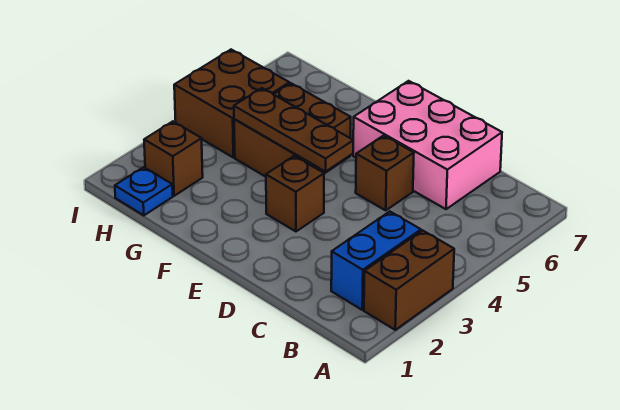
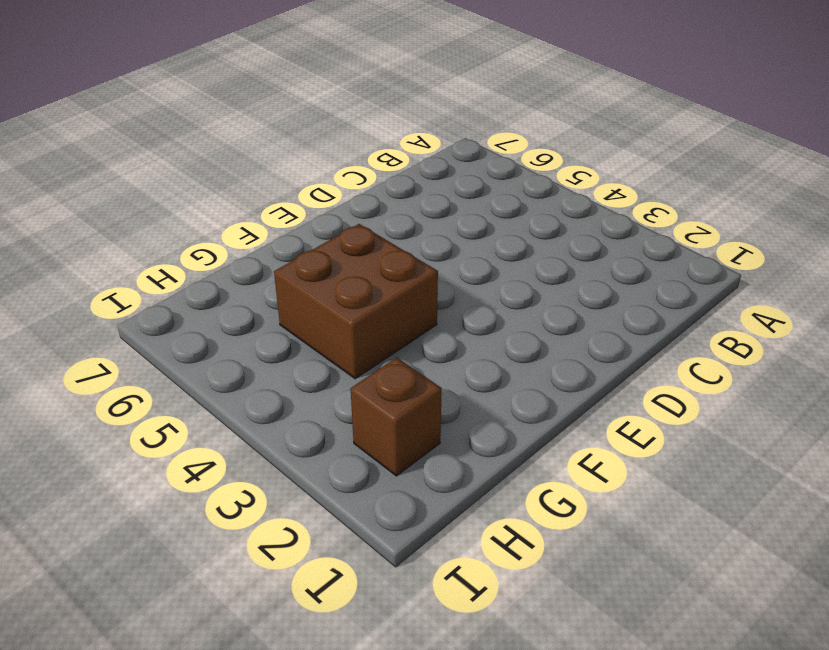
none -> brown brick A2:A3 level 1
none -> blue brick B2:B3 level 1

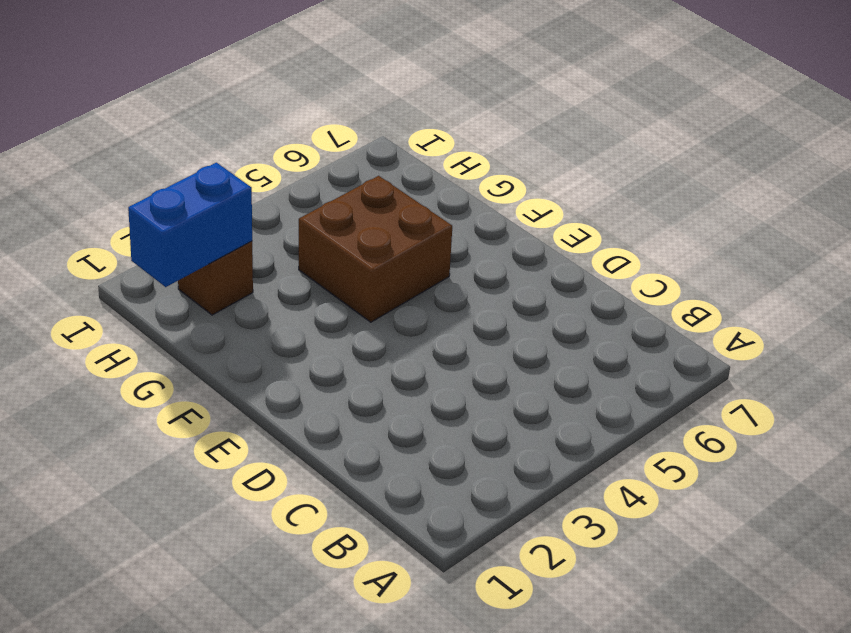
blue brick H1:H2 level 2 -> blue brick B2:B3 level 1
none -> brown brick A2:A3 level 1
none -> pink brick C6:E7 level 1

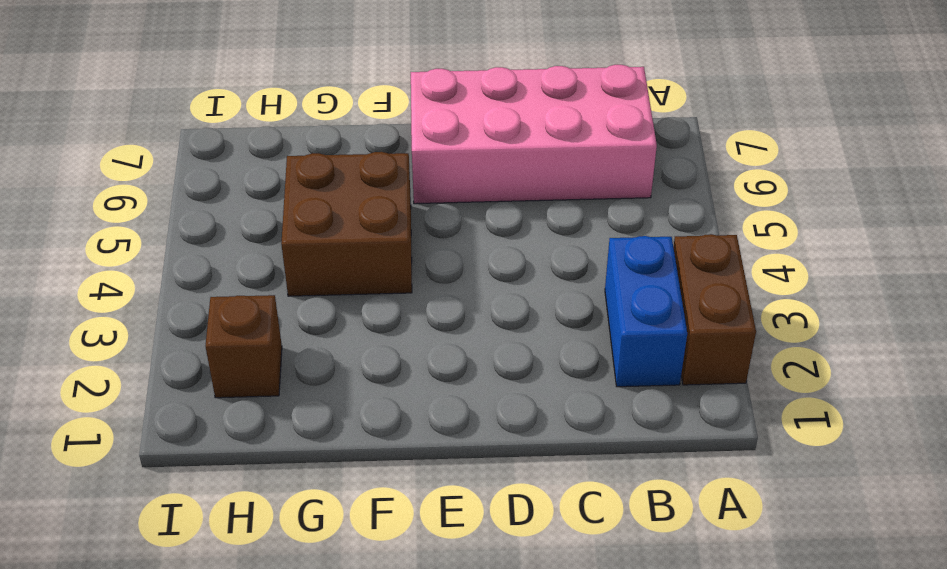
pink brick B6:E7 level 1 -> pink brick C6:E7 level 1
none -> brown brick D5 level 1
none -> brown brick E3 level 1

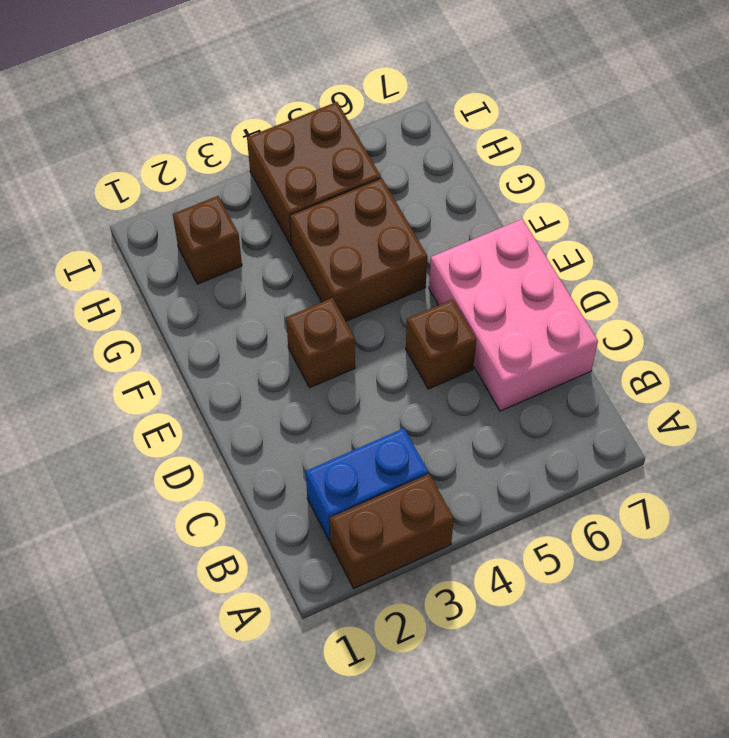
none -> blue plate H1 level 1
none -> brown plate E4:G4 level 2

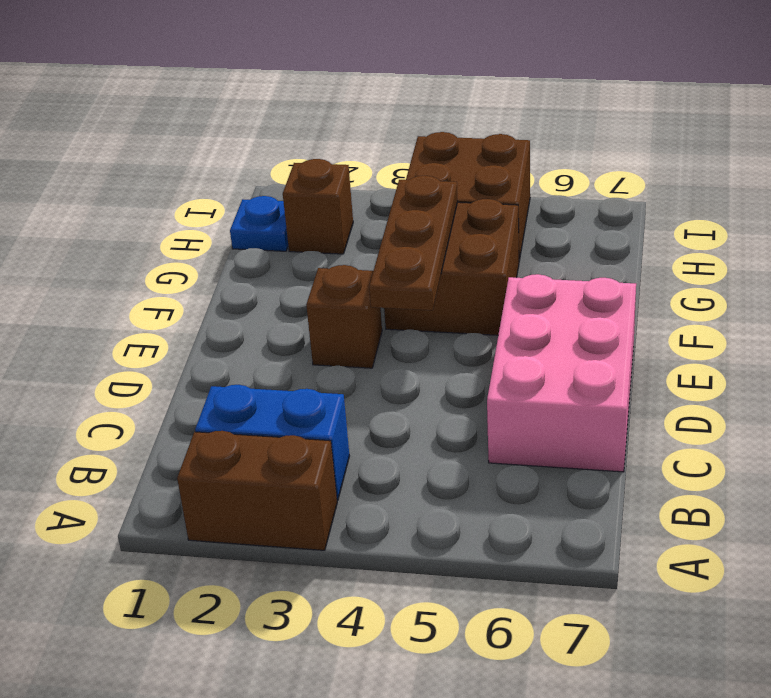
none -> brown brick D5 level 1

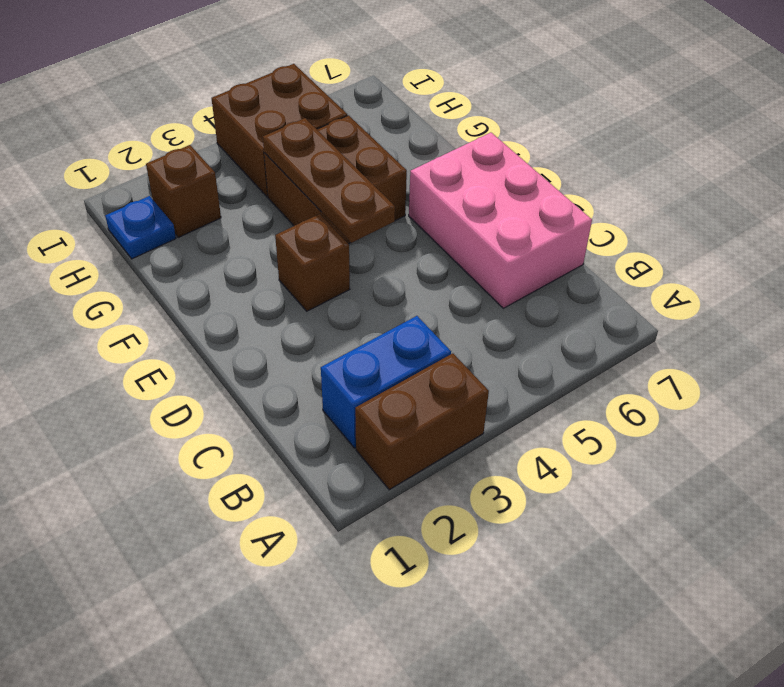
none -> brown brick D5 level 1

